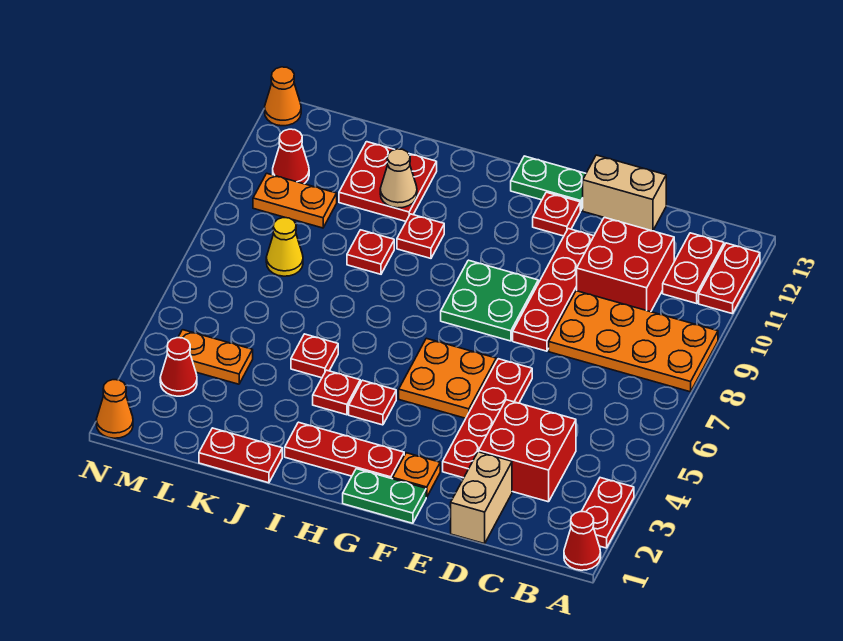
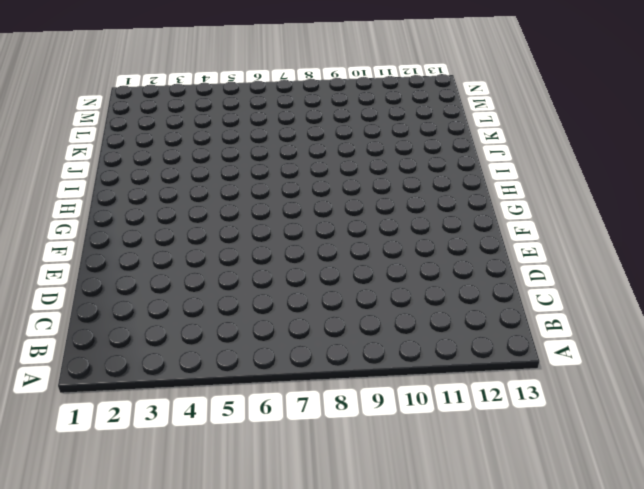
none -> red cone A1 level 1
none -> red plate A2:A3 level 1
none -> orange plate A8:D9 level 1
none -> red plate A11:A12 level 1

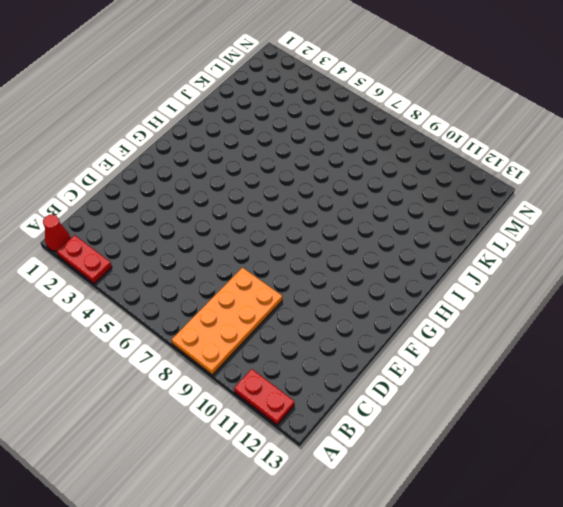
none -> red plate B11:B12 level 1
none -> red brick C3:D4 level 1
none -> red brick C10:D11 level 1
none -> tan brick D1:D2 level 1

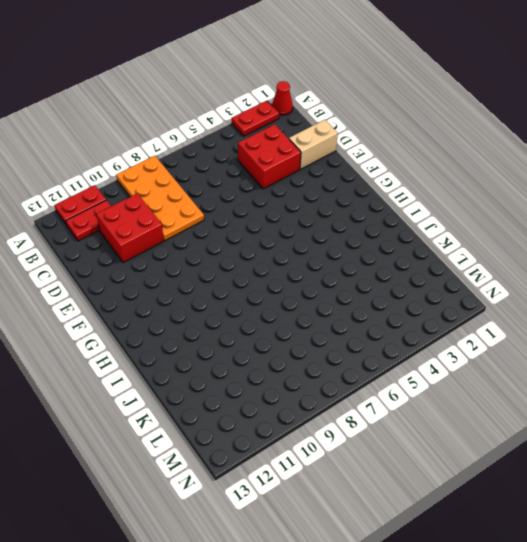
none -> tan brick D13:E13 level 1
none -> red plate E3:E6 level 1
none -> red plate E8:E11 level 1
none -> green plate F1:G1 level 1

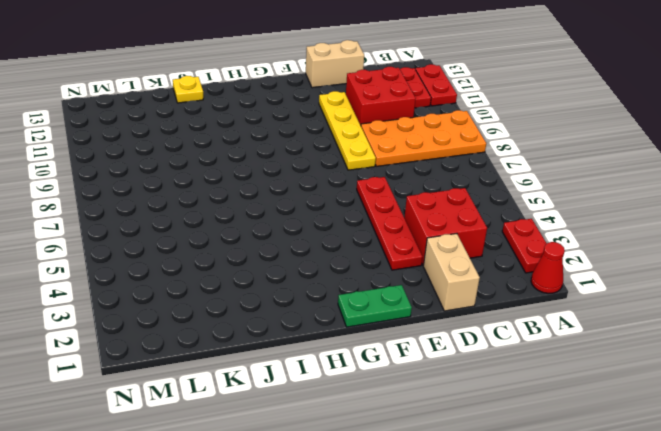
yellow plate E8:E11 level 1 -> red plate E8:E11 level 1
yellow plate J13 level 1 -> none
none -> orange plate F2 level 1
none -> orange plate F5:G6 level 1
none -> green plate F8:G9 level 1
none -> red plate F12 level 1

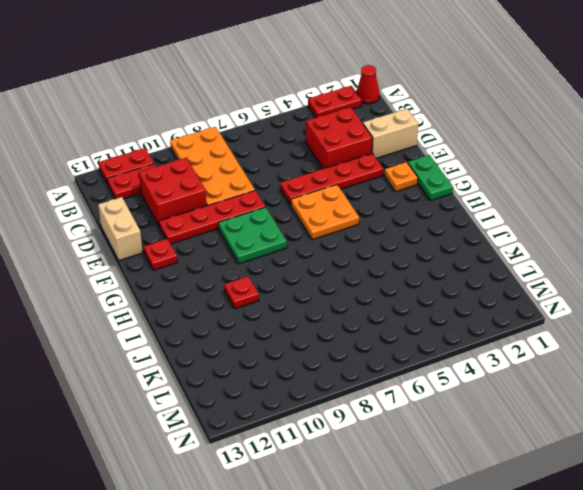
none -> green plate F13:G13 level 1
none -> red plate G2:I2 level 1
none -> red plate H4 level 1
none -> red plate I4 level 1

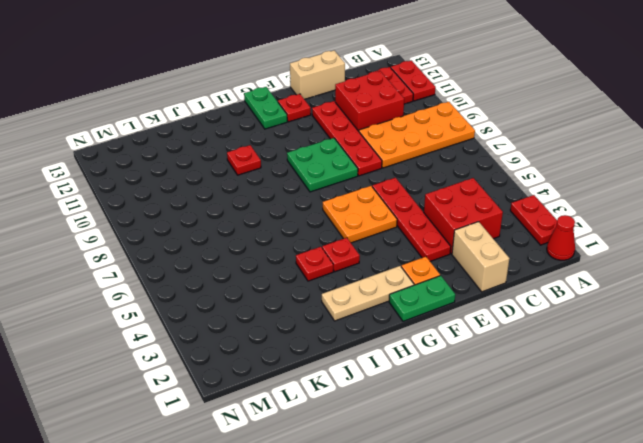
tan plate G2:I2 level 1 -> red plate G2:I2 level 1
green plate G12:G13 level 1 -> green plate F13:G13 level 1
none -> red plate J1:K1 level 1
none -> red plate J5 level 1
none -> red plate J9 level 1
none -> red plate J11:K12 level 1

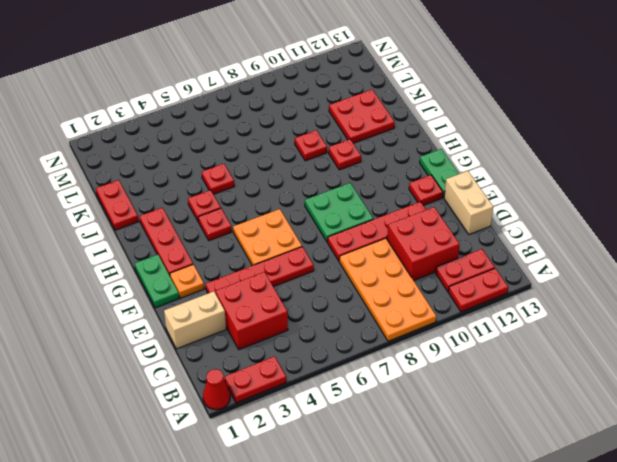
none -> orange plate L4:M4 level 1
none -> yellow cone L8 level 1
none -> orange plate L10:M10 level 1
none -> red cone M3 level 1

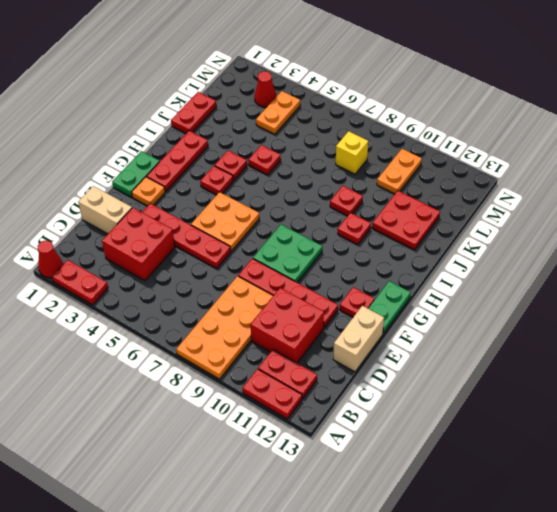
yellow brick L8 level 1 -> yellow cone L8 level 1
none -> red cone M11 level 1
none -> orange cone N1 level 1
none -> orange cone N13 level 1
none -> tan cone J11 level 2

